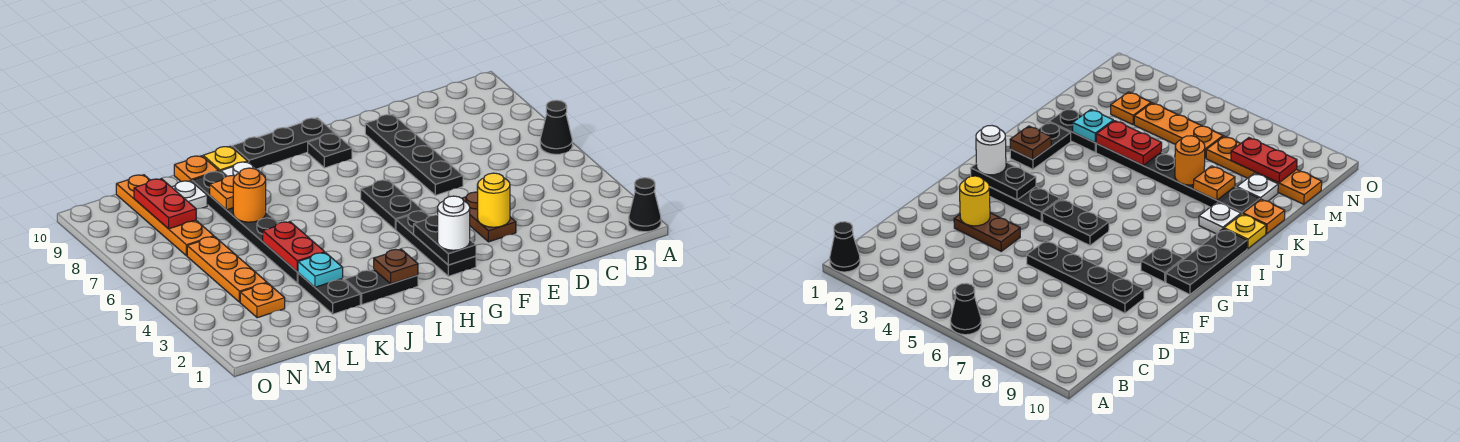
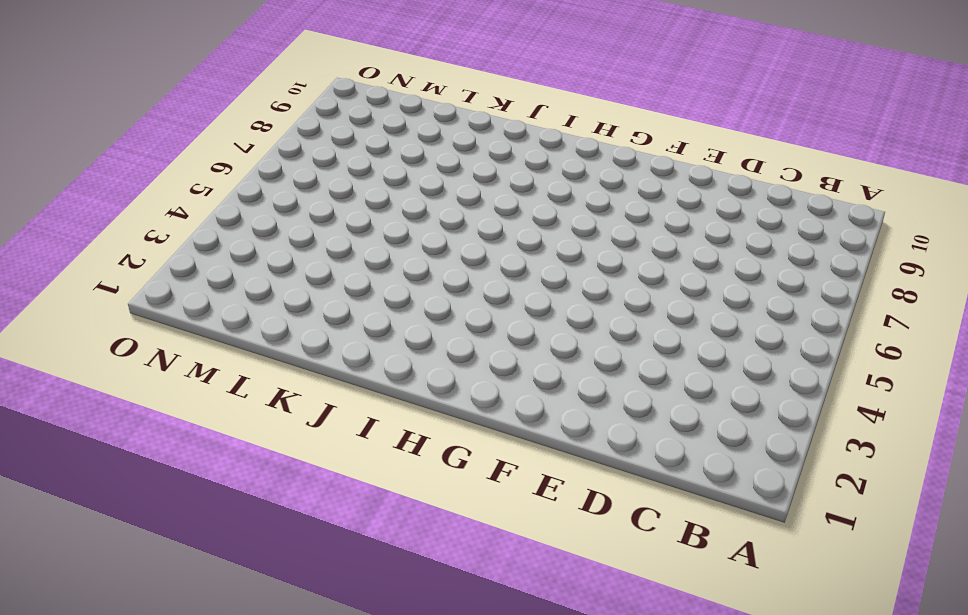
none -> black cone A1 level 1
none -> black cone A6 level 1
none -> brown plate E3:E4 level 1

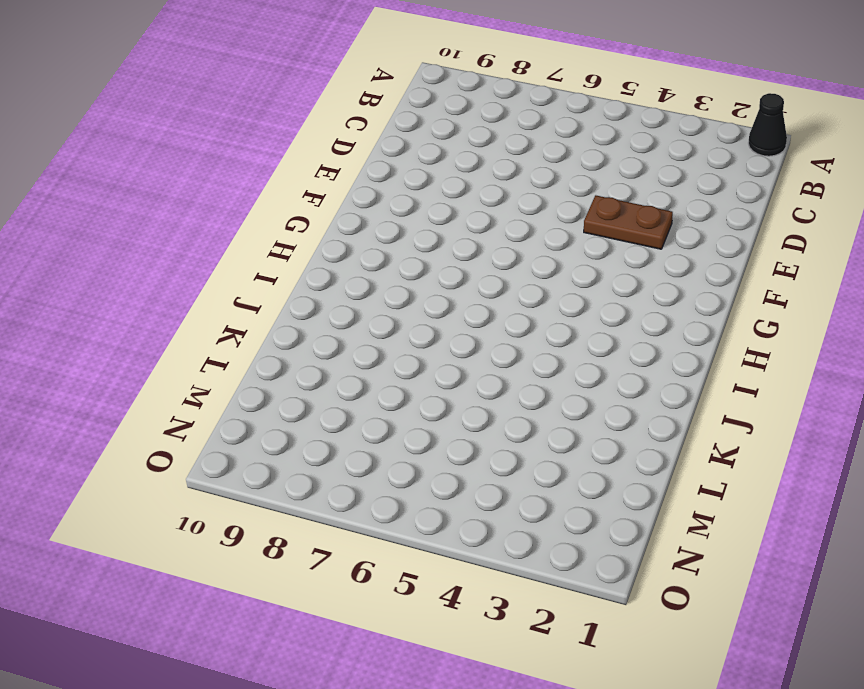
none -> black cone A6 level 1
none -> black plate E6:E9 level 1
none -> black plate G2:G4 level 1

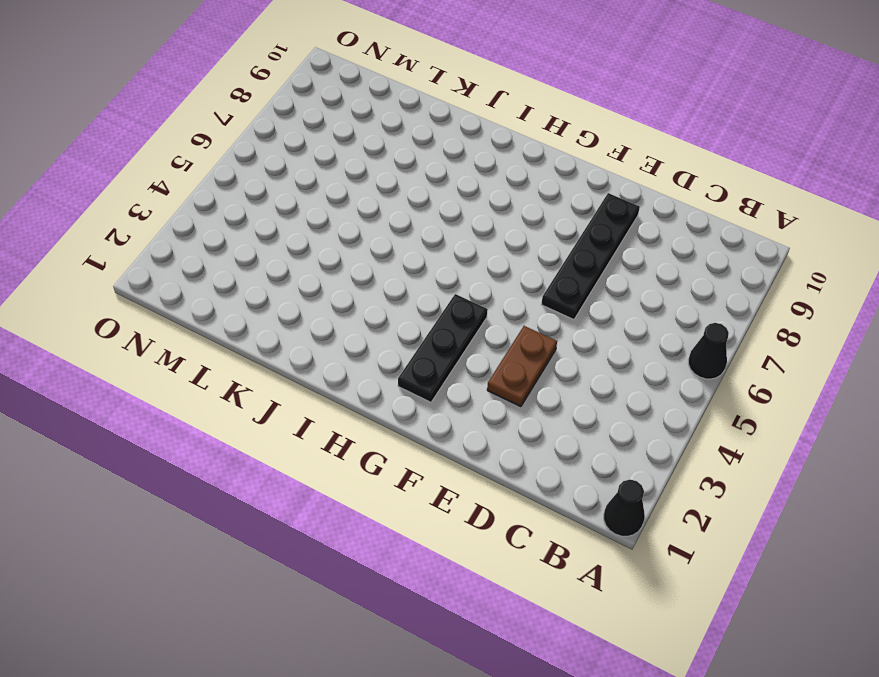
none -> black plate G5:G6 level 1
none -> black plate G9 level 1
none -> black plate G10:I10 level 1

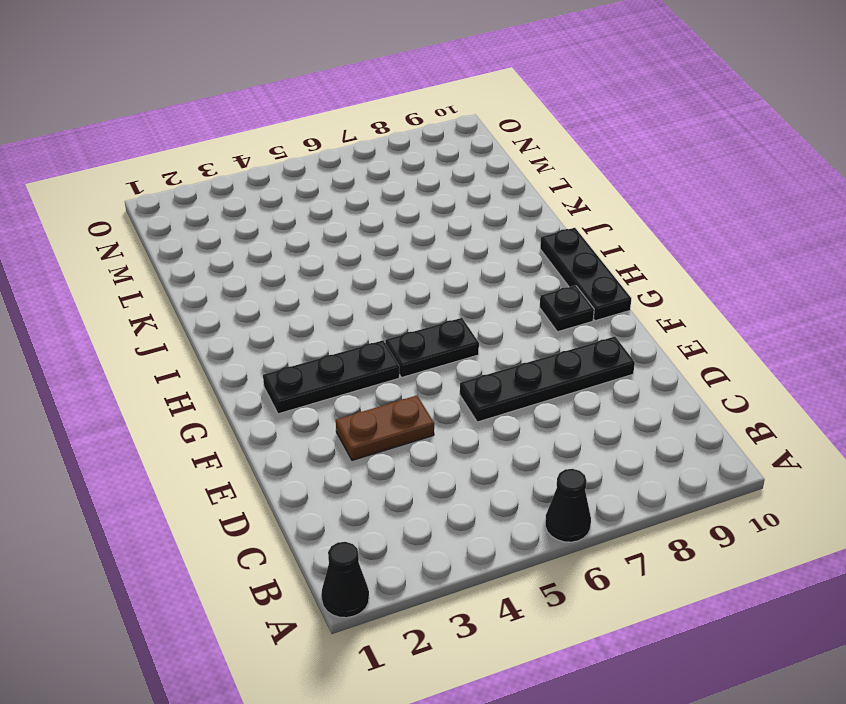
none -> black plate I2:J2 level 1
none -> white plate J9 level 1
none -> yellow plate J10 level 1

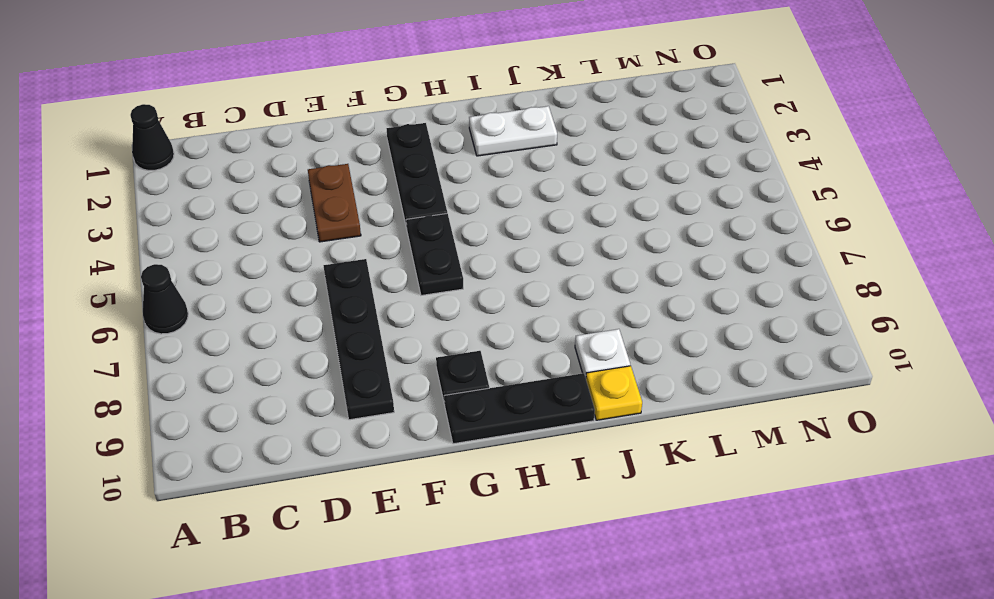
white plate I2:J2 level 1 -> black plate I2:J2 level 1
none -> black plate K2:K3 level 1
none -> black plate K4:K9 level 1
none -> orange plate K10 level 1

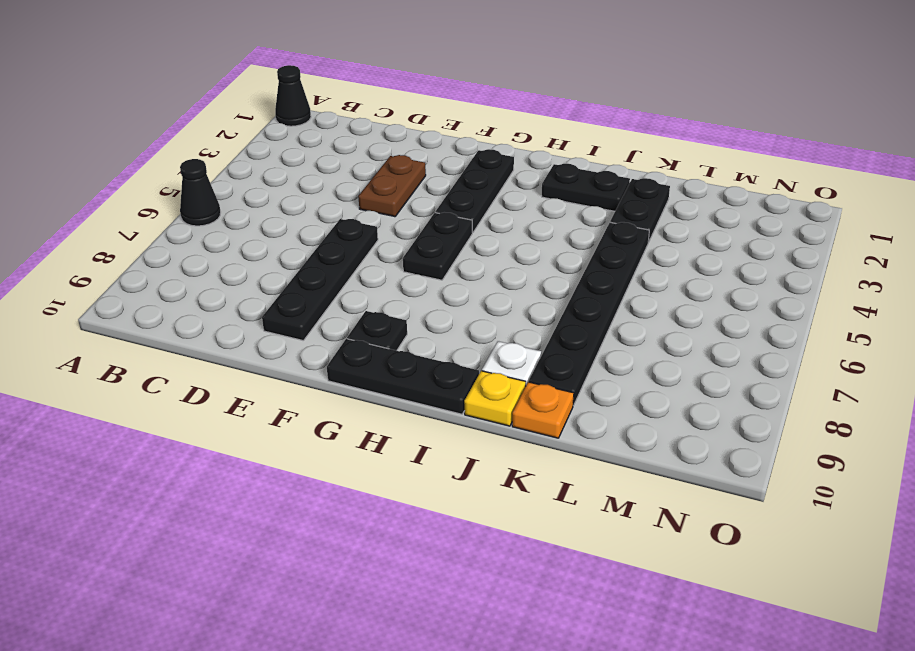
none -> white plate L9 level 1
none -> orange plate M3 level 1
none -> orange plate M4:M6 level 1

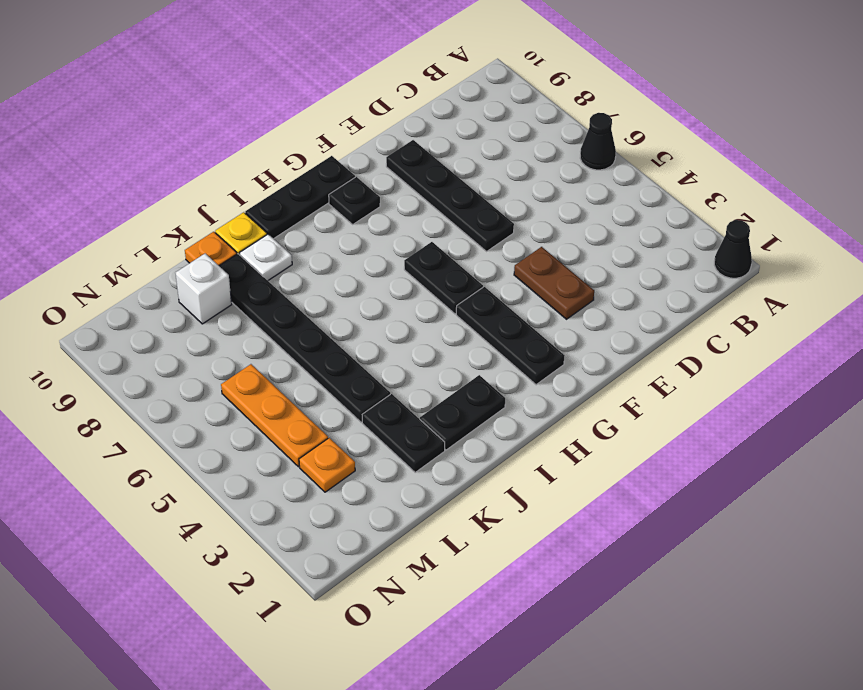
white brick L9 level 1 -> white plate L9 level 1
none -> orange plate M7:M10 level 1
none -> yellow round brick E3 level 2
none -> black plate G2:G3 level 2

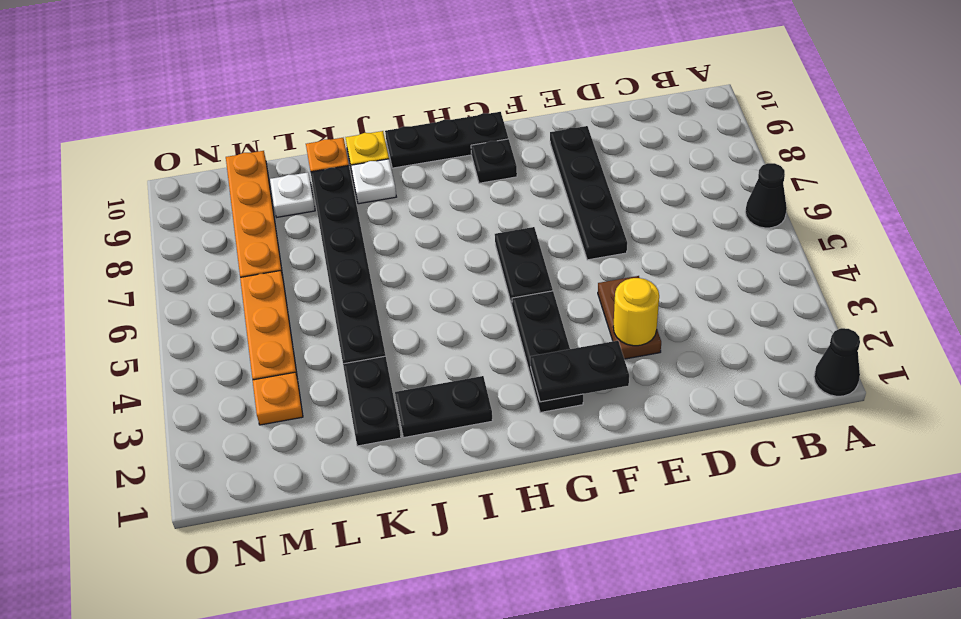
black plate F2:G2 level 2 -> black plate G2:G3 level 2
none -> brown plate I2 level 2
none -> cyan plate K3 level 2
none -> red plate K4:K5 level 2

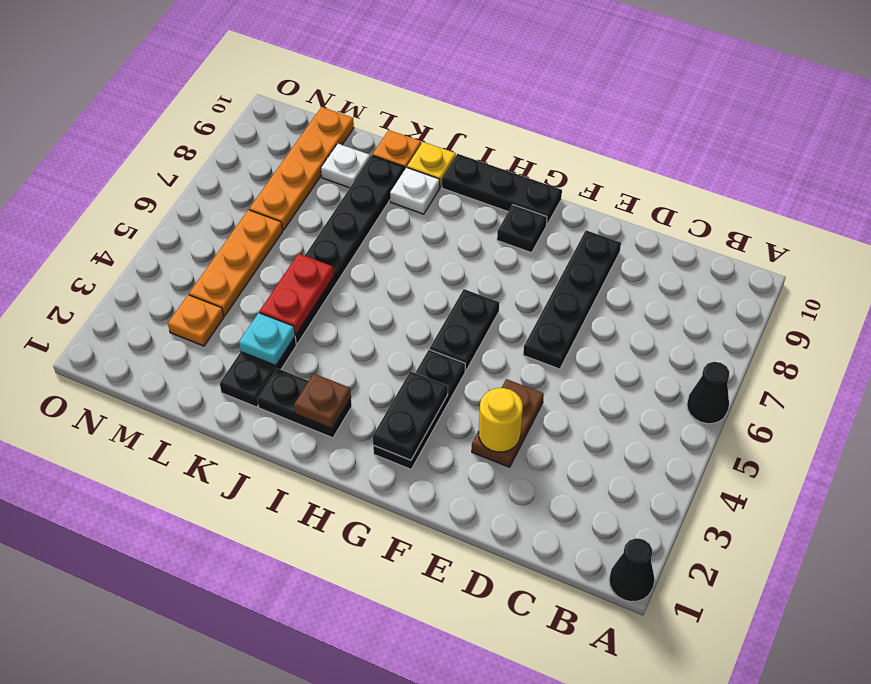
none -> orange round brick K7 level 2
none -> orange plate K8 level 2
none -> red plate M8:M9 level 2

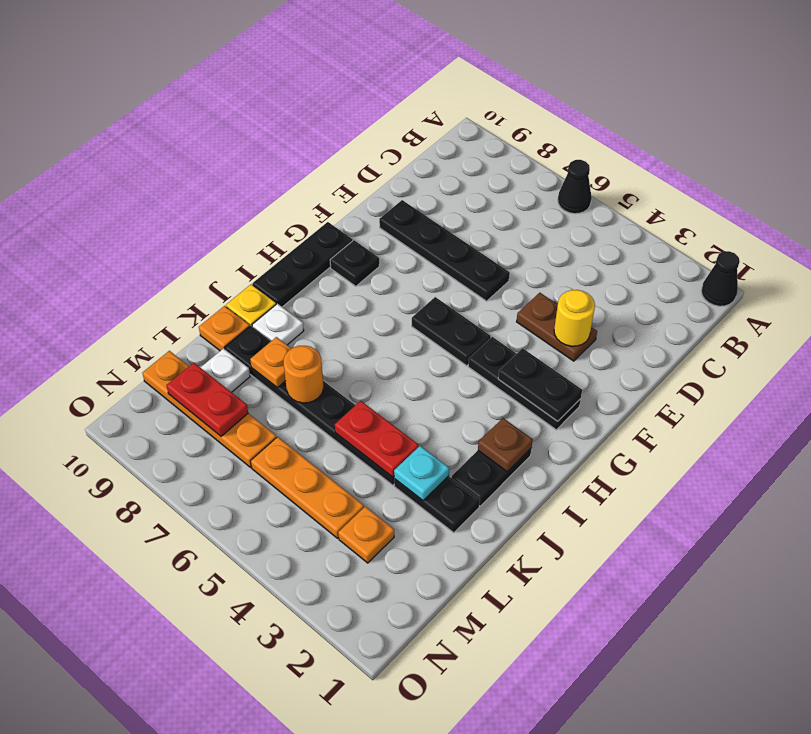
none -> white round brick G2 level 3

